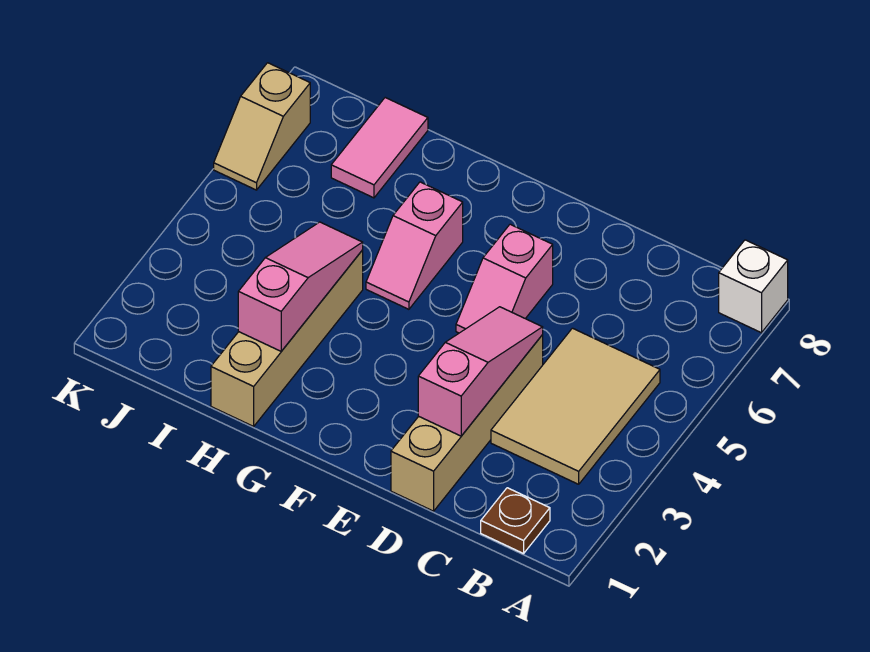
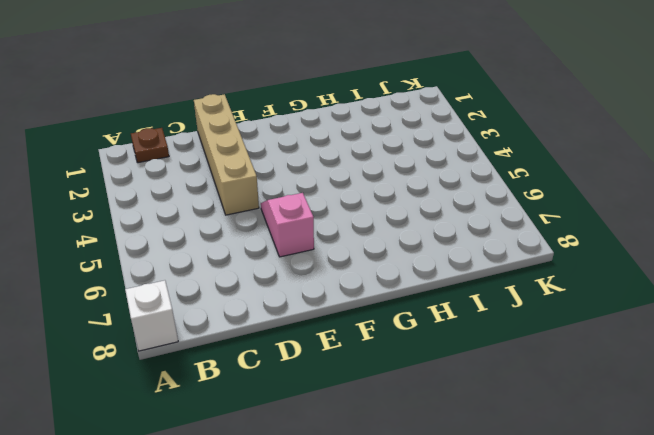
none -> tan tile B3:C5 level 1
none -> pink slope G5:G6 level 1 top 6

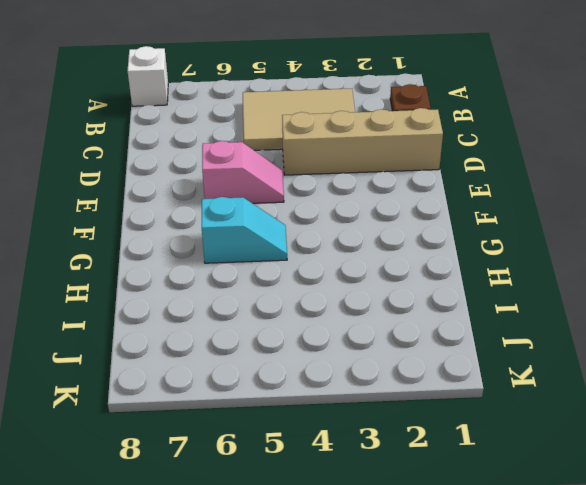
cyan slope G5:G6 level 1 top 6 -> pink slope G5:G6 level 1 top 6
none -> tan brick H1:H4 level 1
none -> pink tile I7:I8 level 1

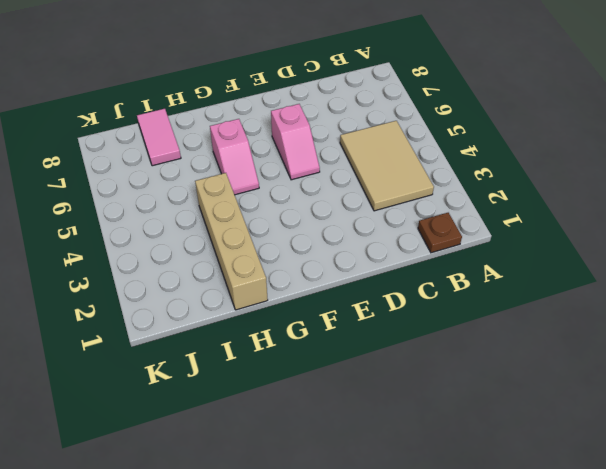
none -> white brick A8 level 1
none -> tan brick D1:D4 level 1

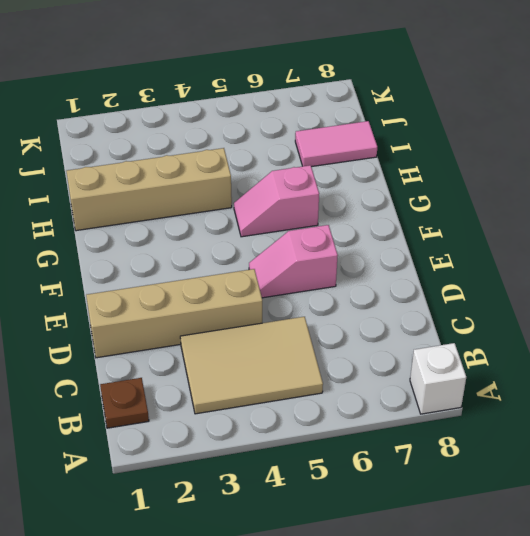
none -> tan slope K6:K7 level 1 top 7
none -> pink slope D2:D4 level 2 top 2

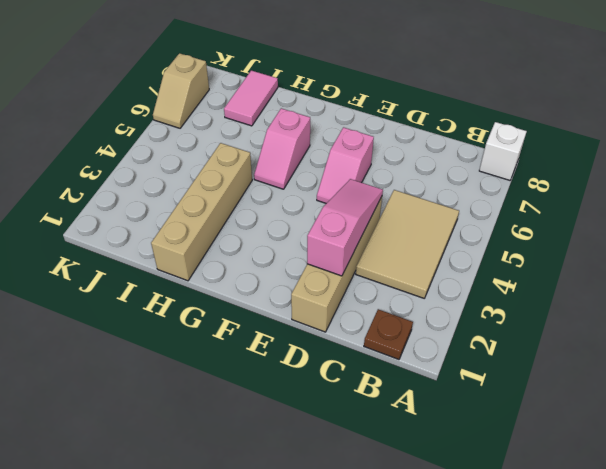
none -> pink slope H2:H4 level 2 top 2

